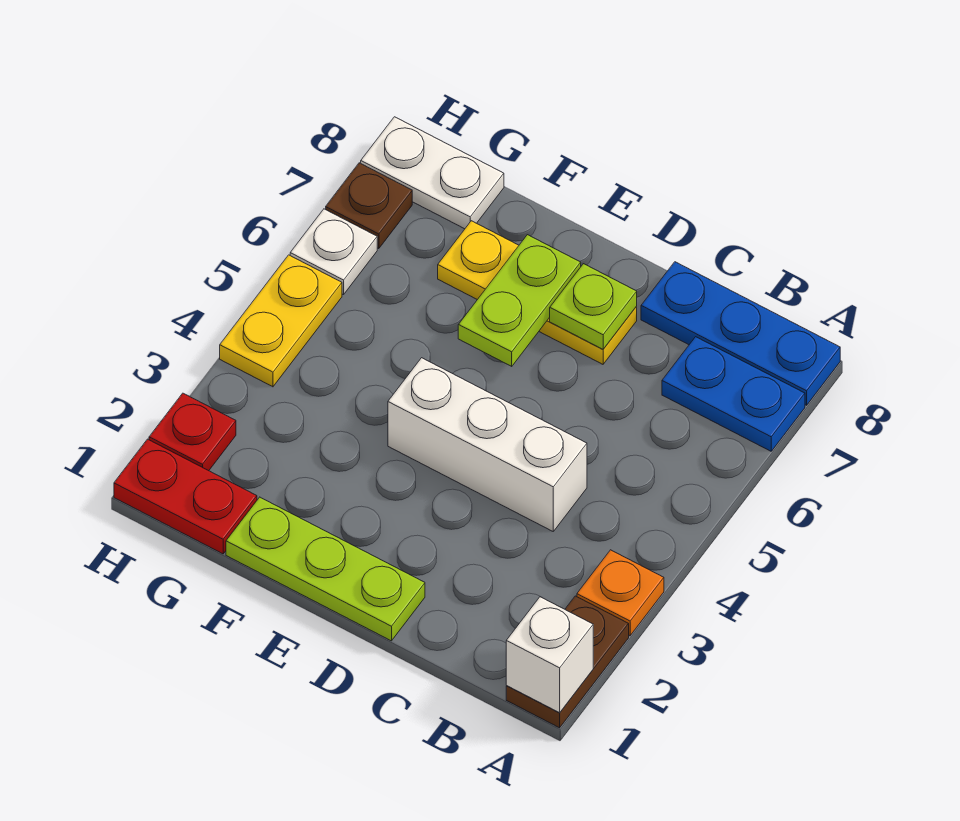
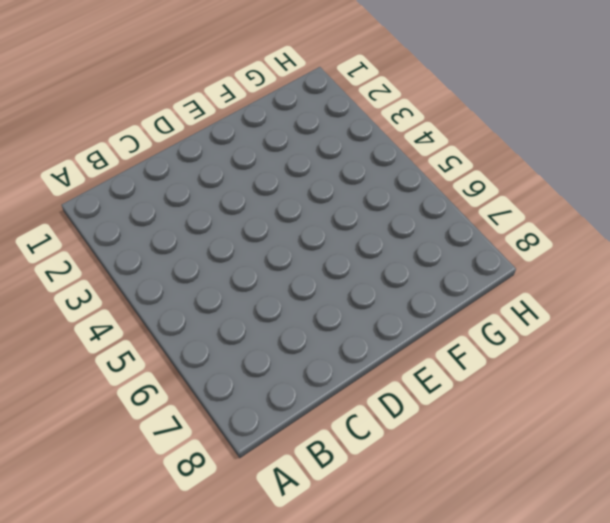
none -> brown plate A1:A2 level 1
none -> orange plate A3 level 1
none -> blue plate A7:B7 level 1

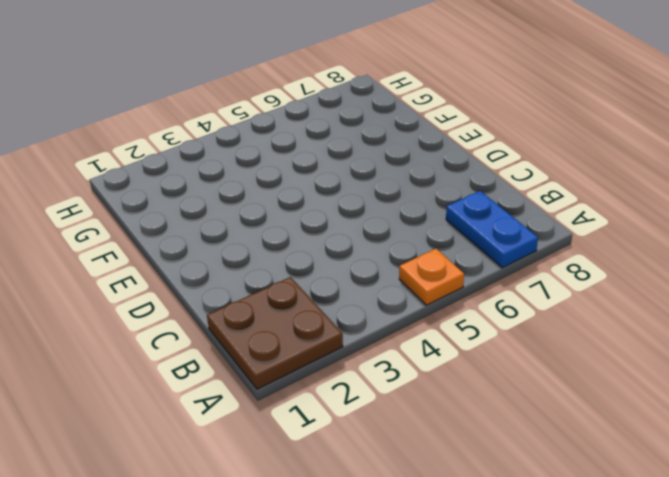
brown plate A1:B2 level 1 -> brown plate A1:A2 level 1
orange plate A5 level 1 -> orange plate A3 level 1
none -> blue plate A8:C8 level 1
none -> white brick C4:E4 level 1
none -> lime plate D1:F1 level 1

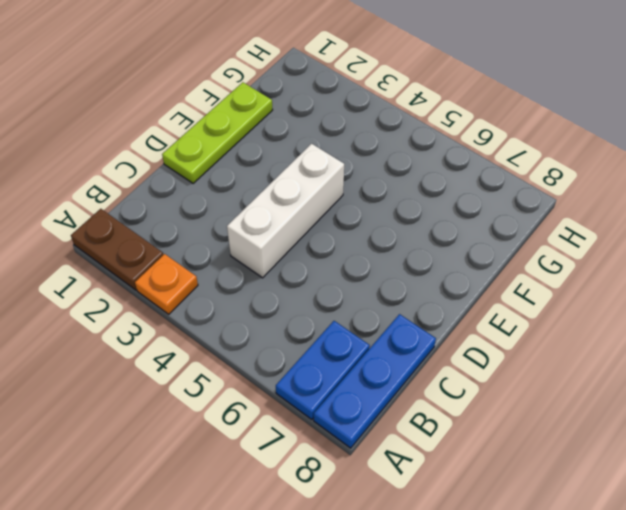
none -> yellow plate D7:F7 level 1
none -> red plate G1:H1 level 1
none -> white plate G8:H8 level 1

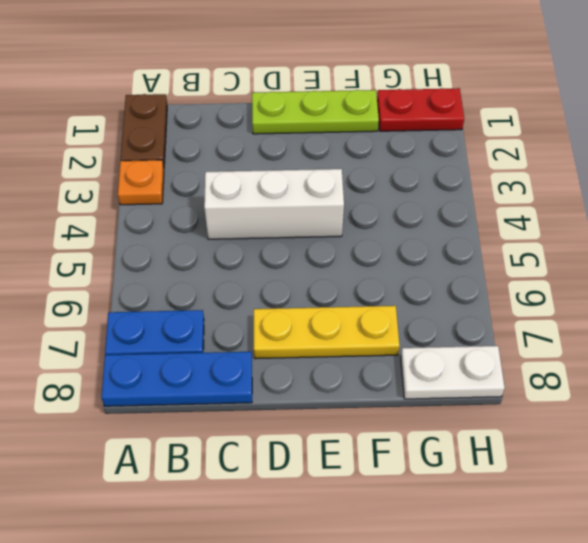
none -> red plate H2 level 1
none -> yellow plate H4:H5 level 1
none -> white plate H6 level 1

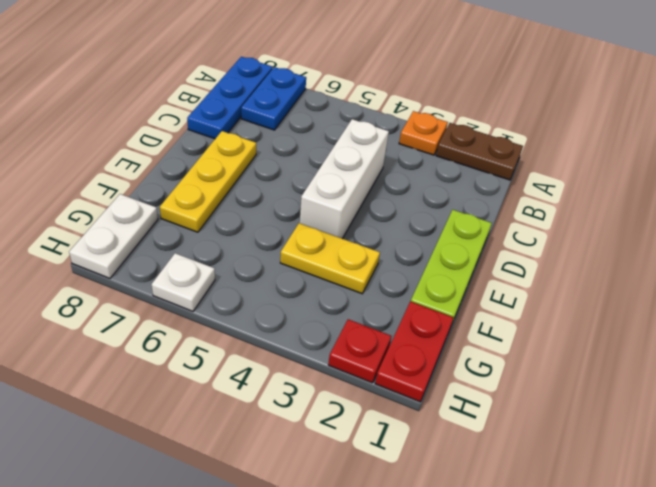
yellow plate F3:F4 level 1 -> yellow plate H4:H5 level 1
none -> brown plate H7 level 1
none -> white brick A1 level 2
none -> lime plate D7 level 2

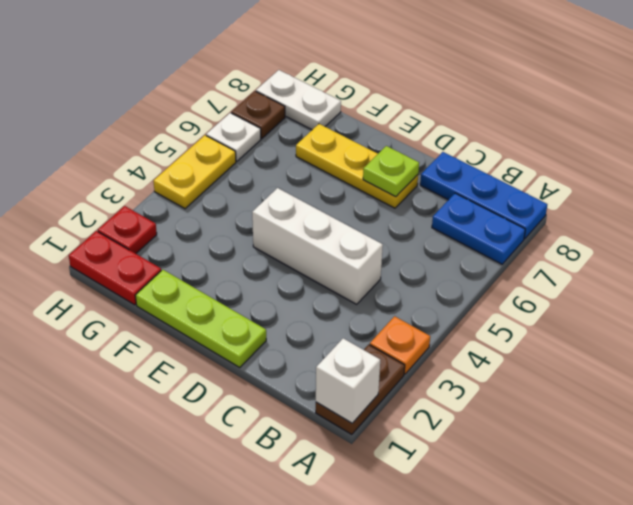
none -> lime plate E6:E7 level 2

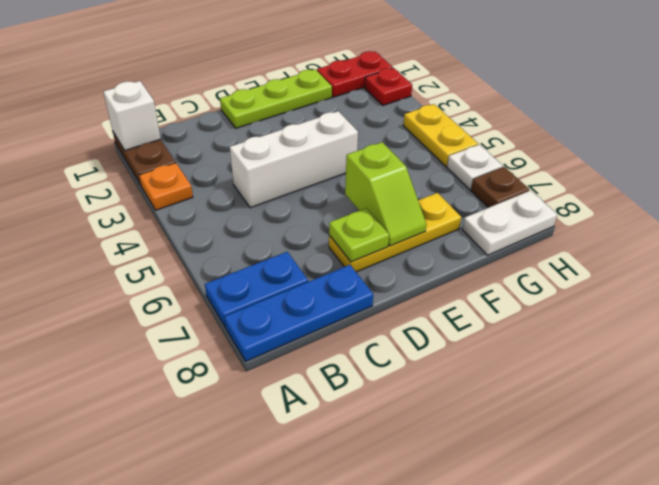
lime slope E6:E7 level 2 top 6 -> lime plate E6:E7 level 2

